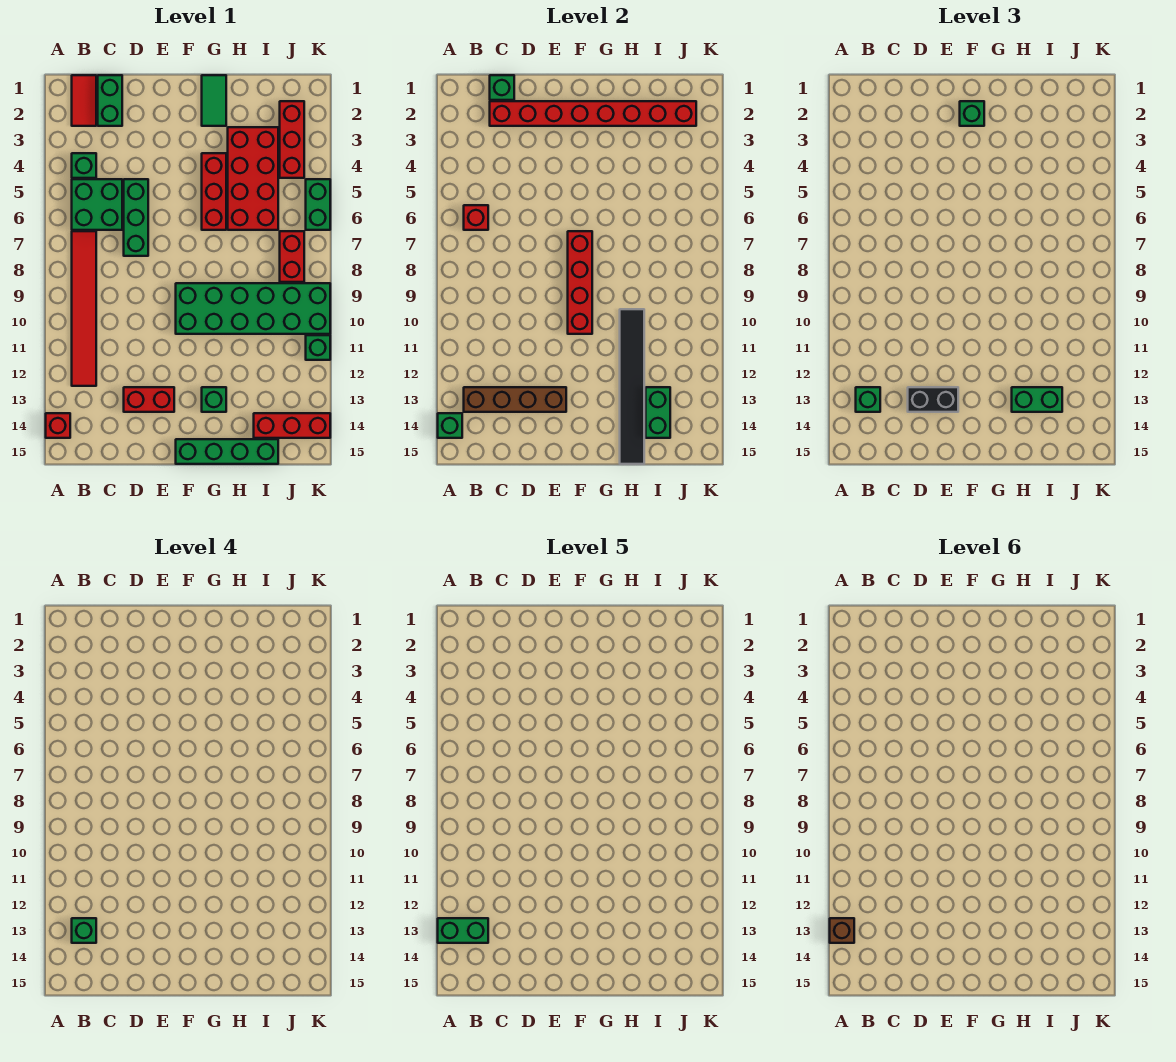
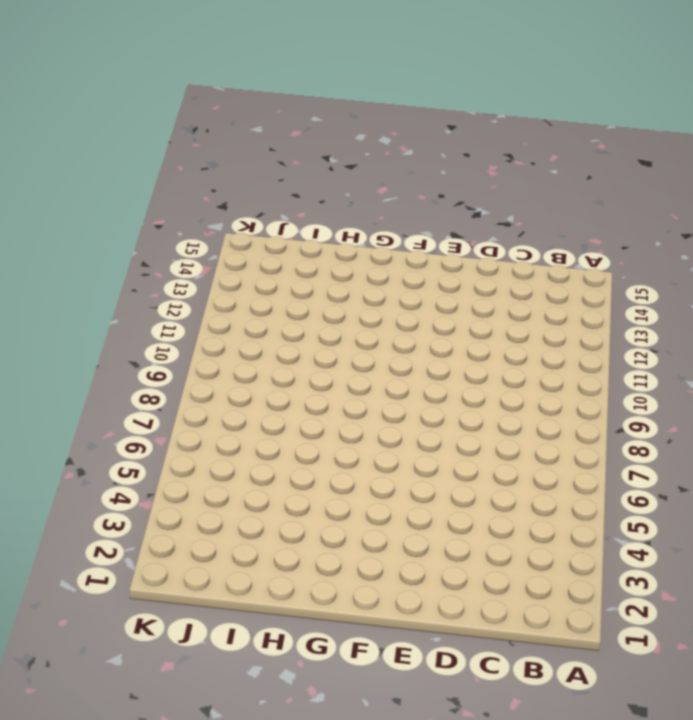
none -> red brick A14 level 1
none -> red tile B1:B2 level 1
none -> green brick B4 level 1
none -> green brick B5:C6 level 1

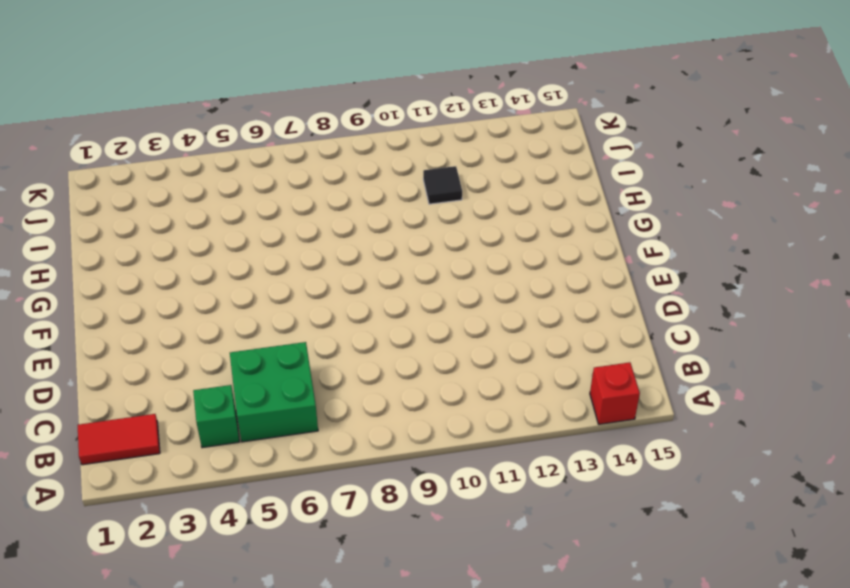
black tile I11 level 1 -> none
none -> red tile B7:B12 level 1
none -> green brick C1:C2 level 1
none -> green brick D5:D7 level 1
none -> red brick D13:E13 level 1

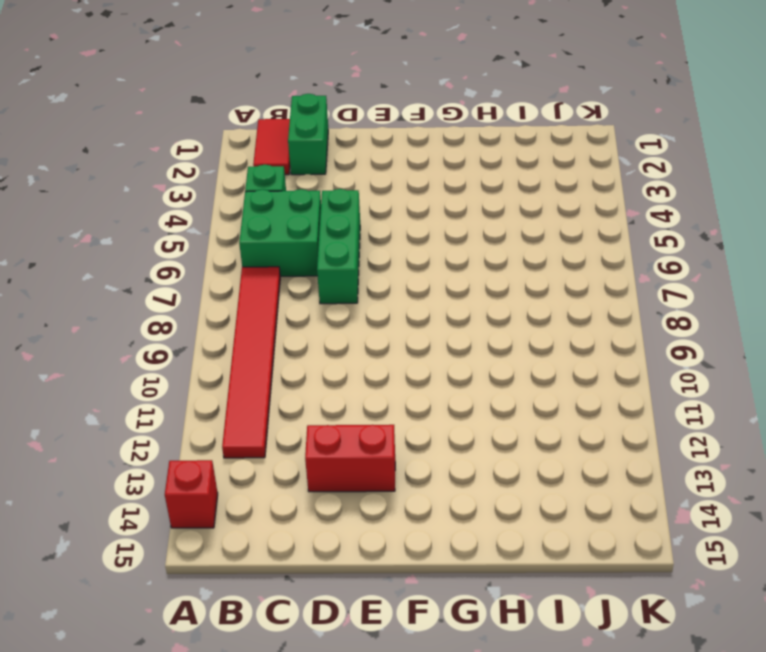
none -> green brick F9:K10 level 1
none -> green brick F15:I15 level 1
none -> green tile G1:G2 level 1
none -> red brick G4:G6 level 1

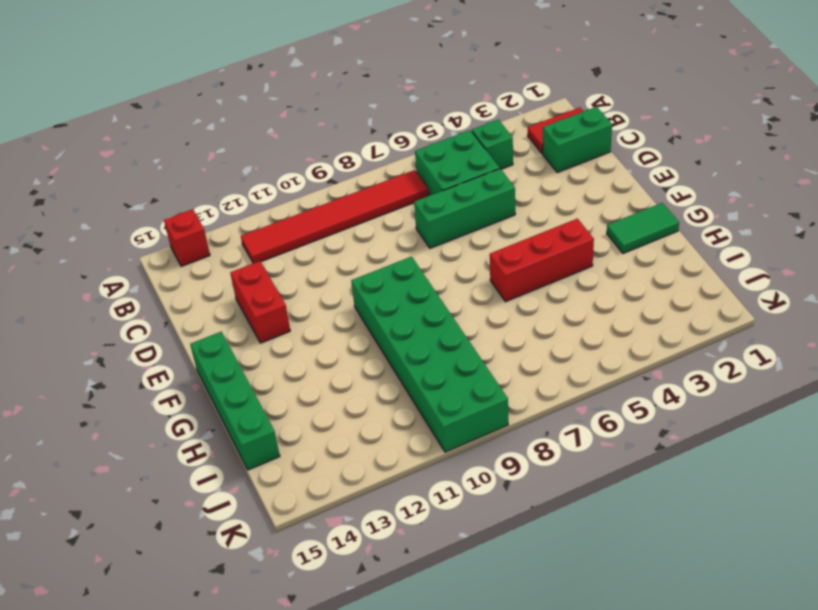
none -> green brick G13 level 1
none -> red brick H3:I6 level 1
none -> red brick I14:K14 level 1
none -> red brick J2:J4 level 1

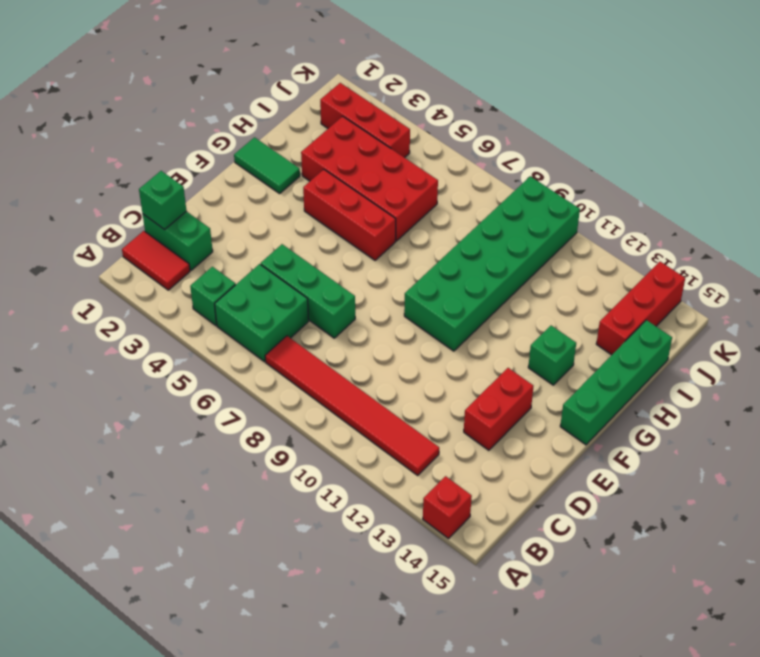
none -> red brick J7:J8 level 1
none -> green brick K5:K6 level 1
none -> green brick K11 level 1
none -> green brick A14 level 2

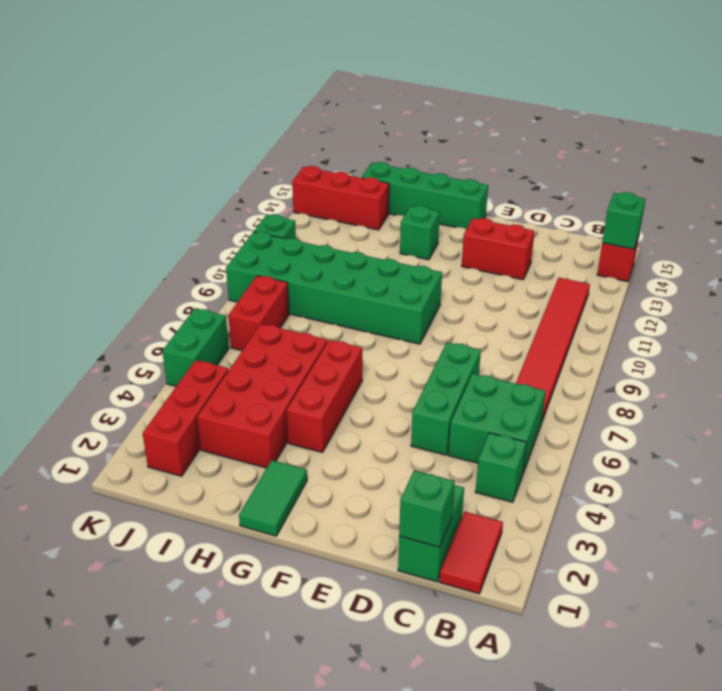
none -> red brick B6 level 2
none -> brown brick B13:E13 level 2
none -> red brick C2:J2 level 2
none -> red brick F7:F10 level 2

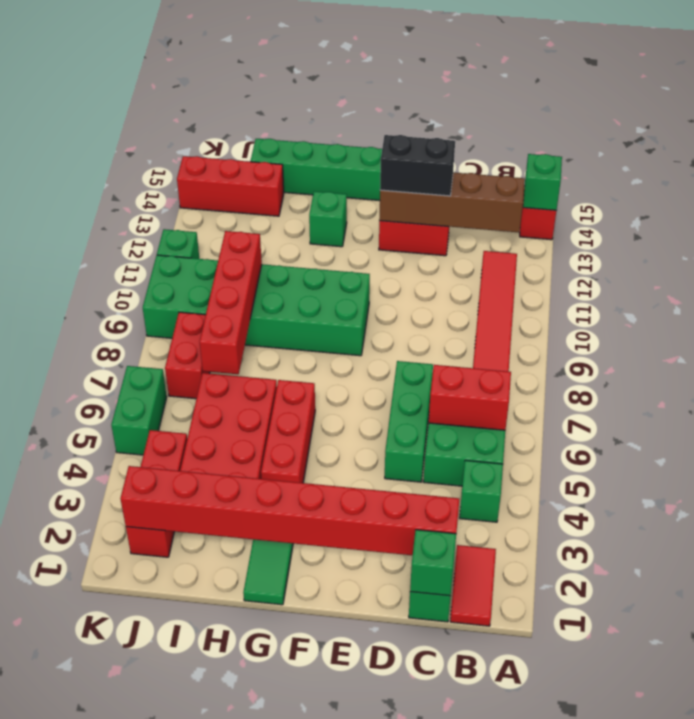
red brick B6:C6 level 2 -> red brick B6 level 2
red brick I7:I10 level 2 -> red brick F7:F10 level 2
none -> black tile H10:H15 level 2
none -> green brick I13:I14 level 2
none -> green brick B13 level 3
none -> green brick F2 level 3

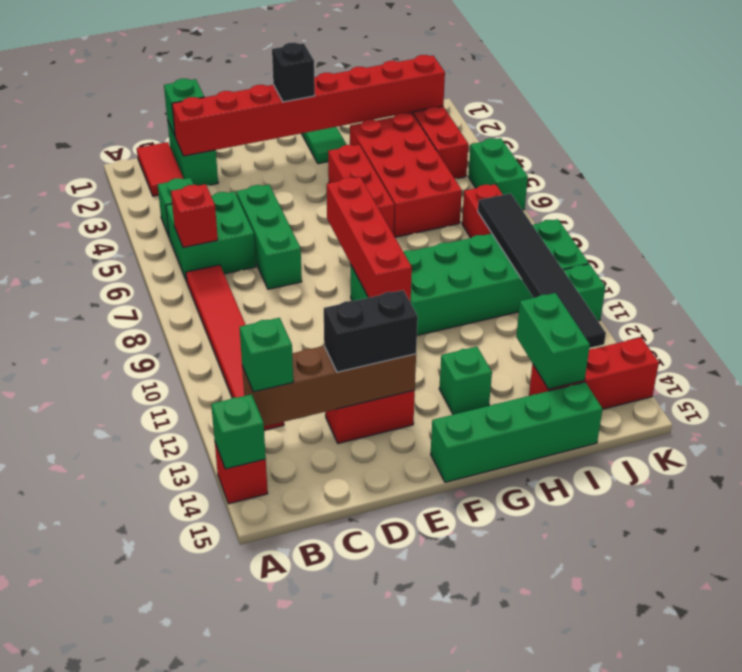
black brick F2 level 3 -> green brick F2 level 3
black tile J8:J13 level 2 -> black tile H10:H15 level 2
none -> green brick H13:I13 level 3
none -> green brick B13 level 4
none -> green brick A13:B13 level 5
none -> brown brick A13 level 6

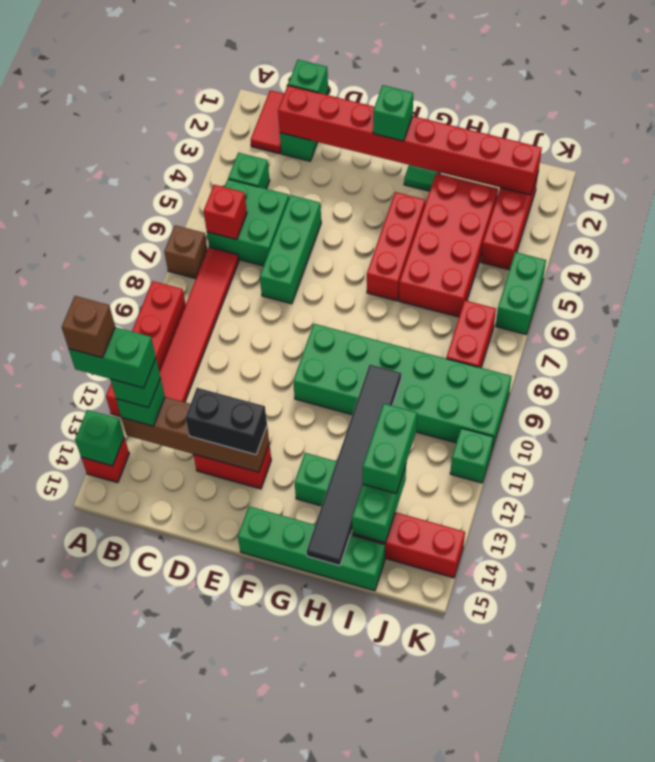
brown brick A7 level 1 -> none
red brick A9:A12 level 1 -> red brick F7:F10 level 2
green brick I12:I13 level 3 -> green brick H13:I13 level 3

